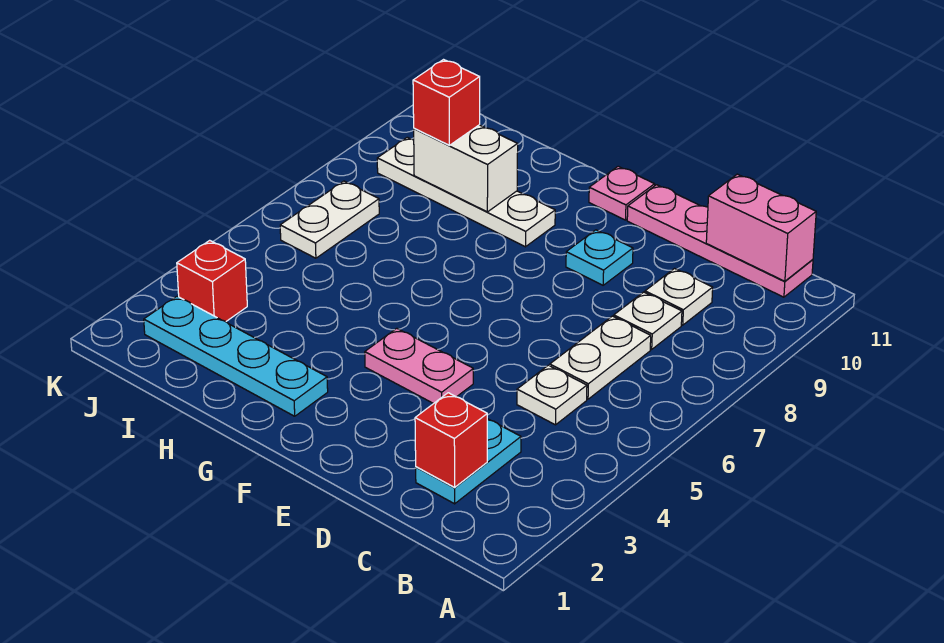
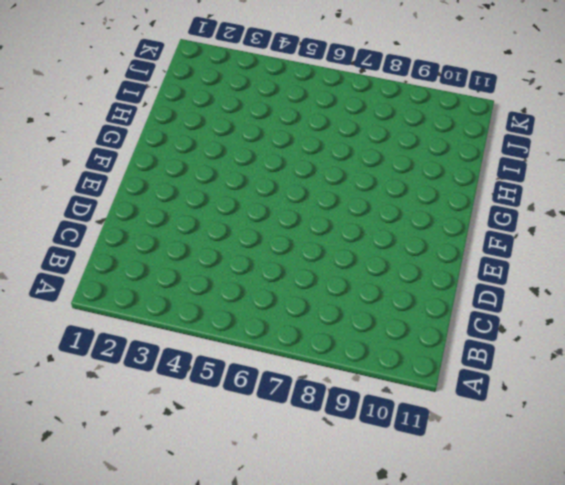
none -> pink plate B11:E11 level 1
none -> cyan plate C2:C3 level 1
none -> white plate C5 level 1

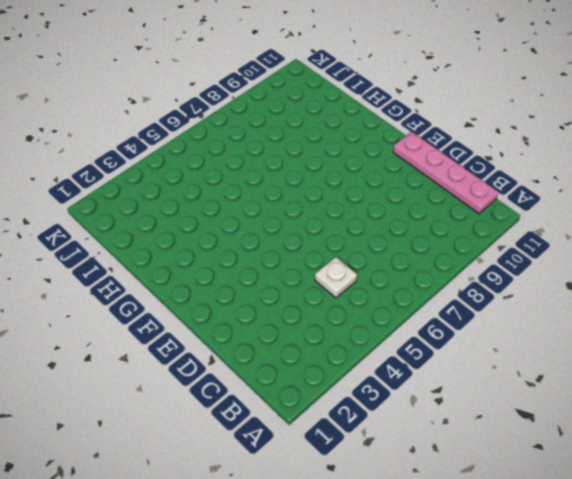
none -> cyan plate C2:C3 level 1
none -> white plate C6:C7 level 1
none -> white plate C8 level 1

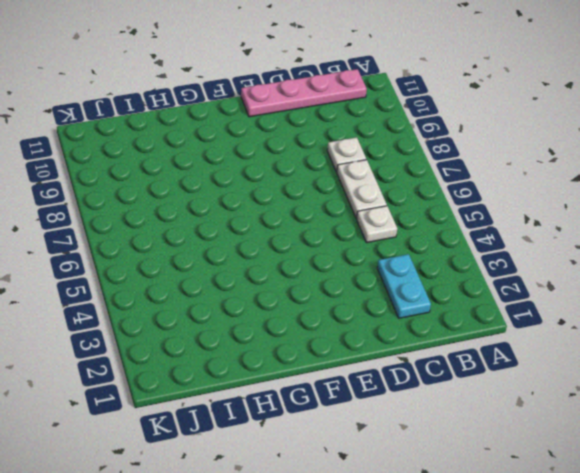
none -> white plate C9 level 1
none -> pink plate E4:F4 level 1
none -> cyan plate E9 level 1

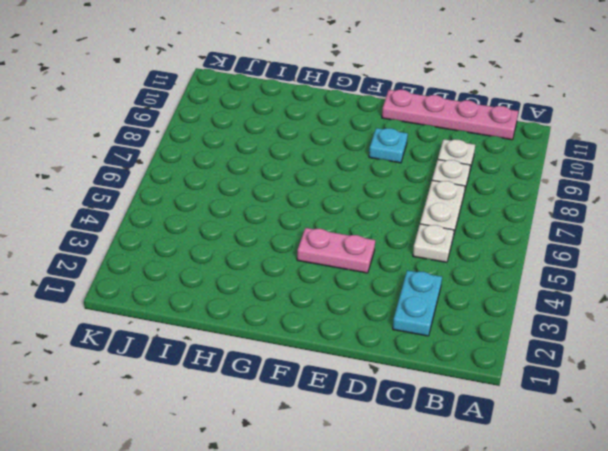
none -> pink plate F11 level 1
none -> cyan plate G2:J2 level 1
none -> white plate G9:J9 level 1

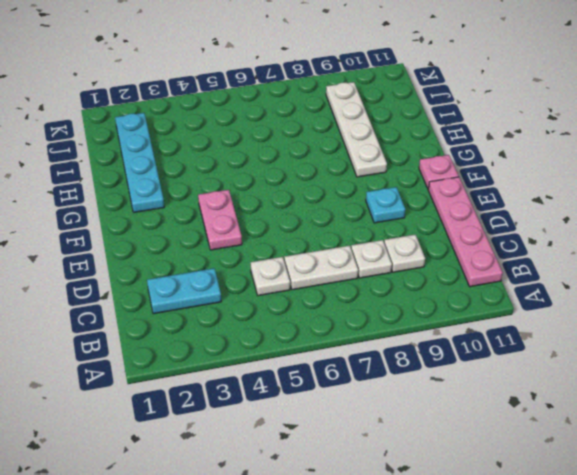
none -> red brick J3 level 1
none -> white plate J6:J7 level 1
none -> pink brick B11:C11 level 2

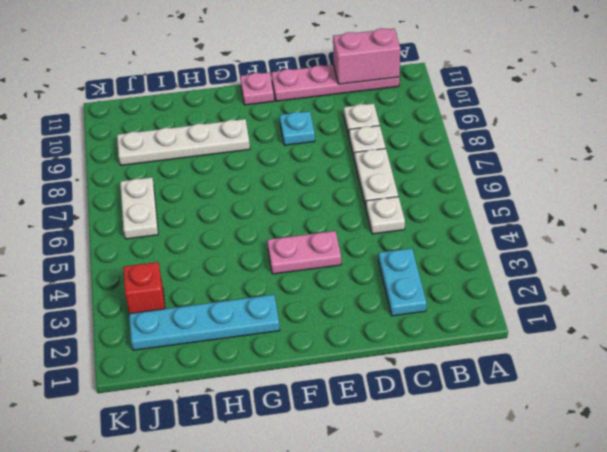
none -> red brick C2 level 2
none -> white brick H9:I9 level 2
none -> red brick I9 level 3

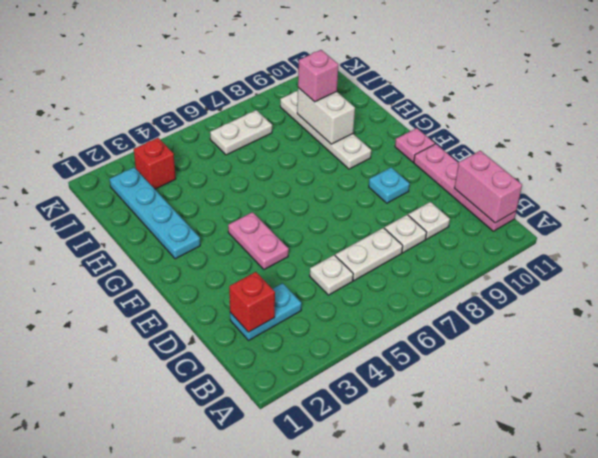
pink brick I9 level 3 -> red brick I9 level 3

